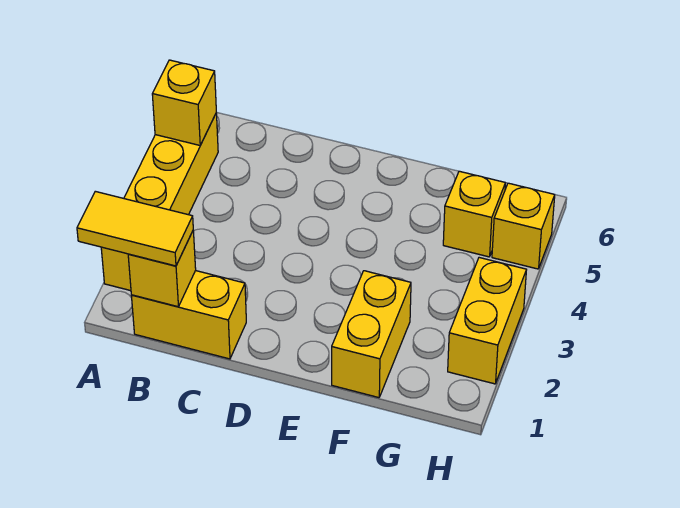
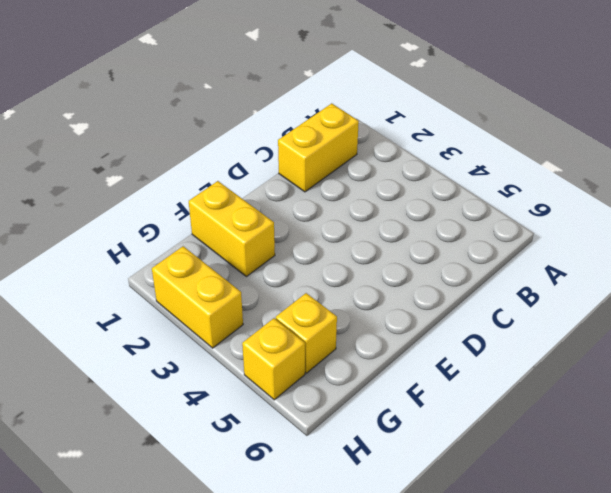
none -> yellow brick A2:A5 level 1
none -> yellow brick A5 level 2

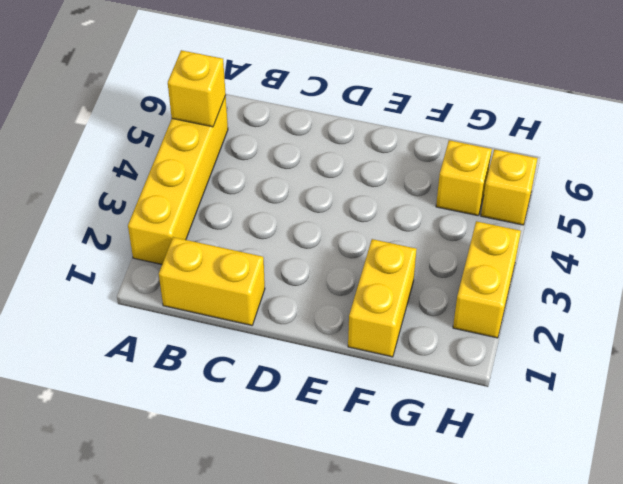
none -> yellow brick B1 level 2
none -> yellow tile A1:B1 level 3

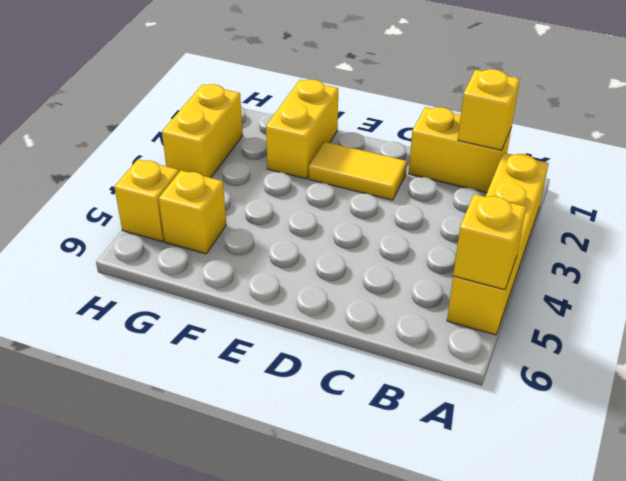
yellow tile D2:E2 level 1 -> yellow tile A1:B1 level 3

